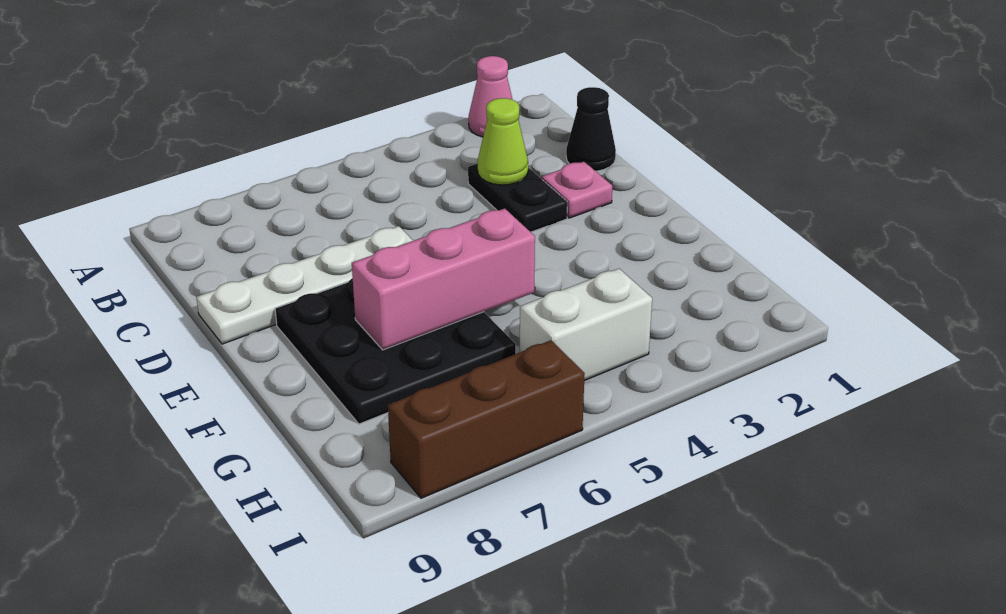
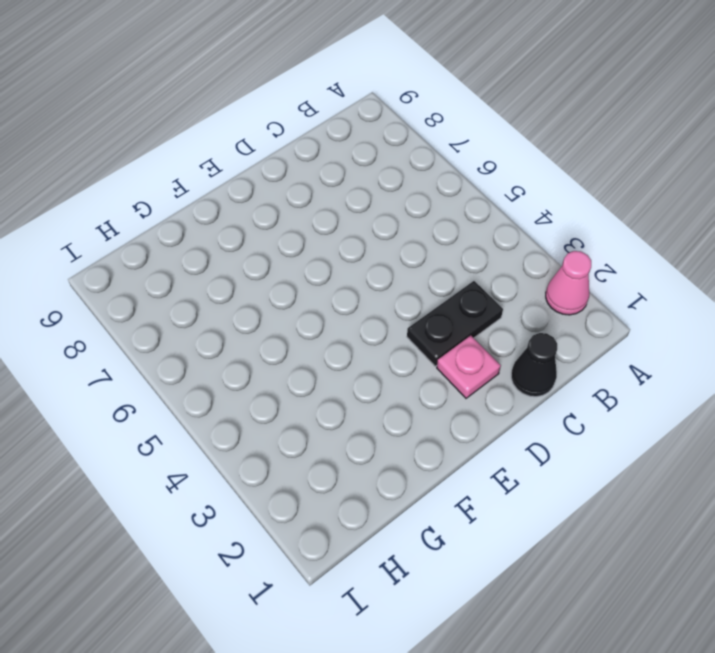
none -> white plate D6:D9 level 1
none -> black plate E6:G8 level 1

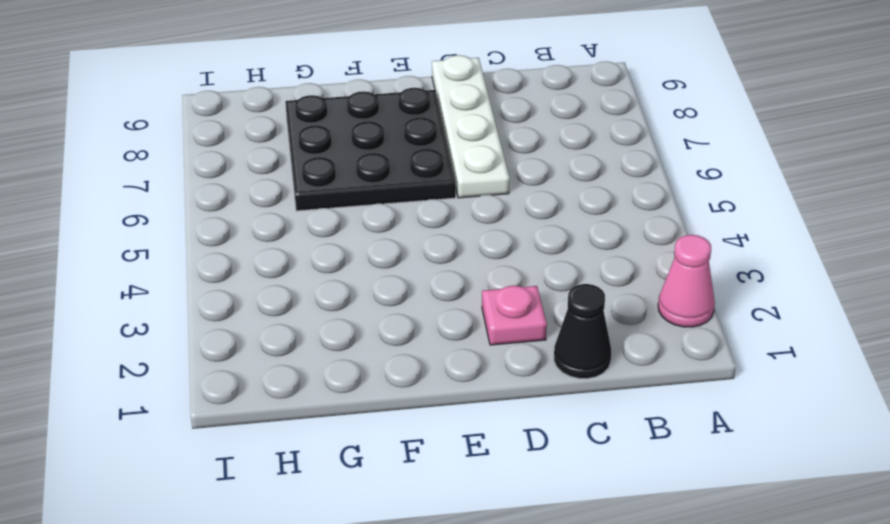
none -> black plate C3:D3 level 1
none -> white brick H4:H5 level 1

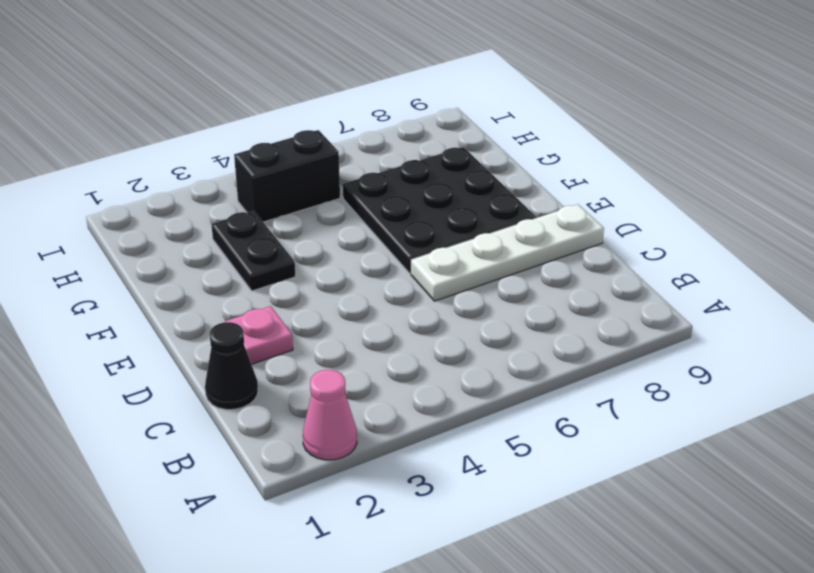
black plate F3:G3 level 1 -> black plate C3:D3 level 1
black brick H4:H5 level 1 -> white brick H4:H5 level 1
none -> brown brick I6:I8 level 1
none -> lime cone C3 level 2

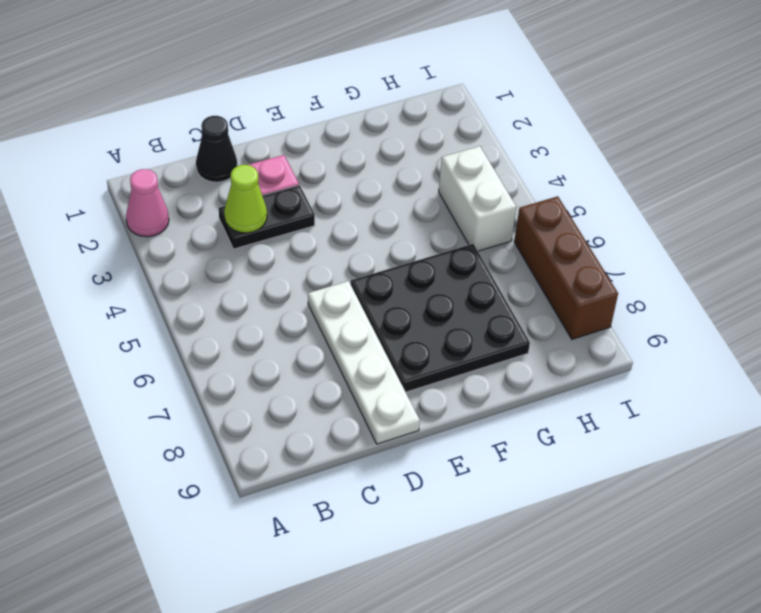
none -> pink brick F5:F7 level 2

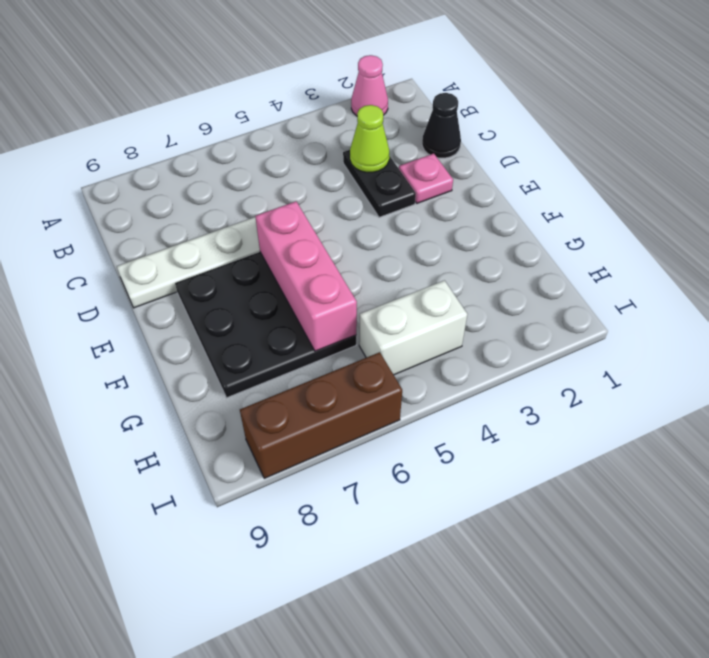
pink brick E6:G6 level 2 -> pink brick F5:F7 level 2

